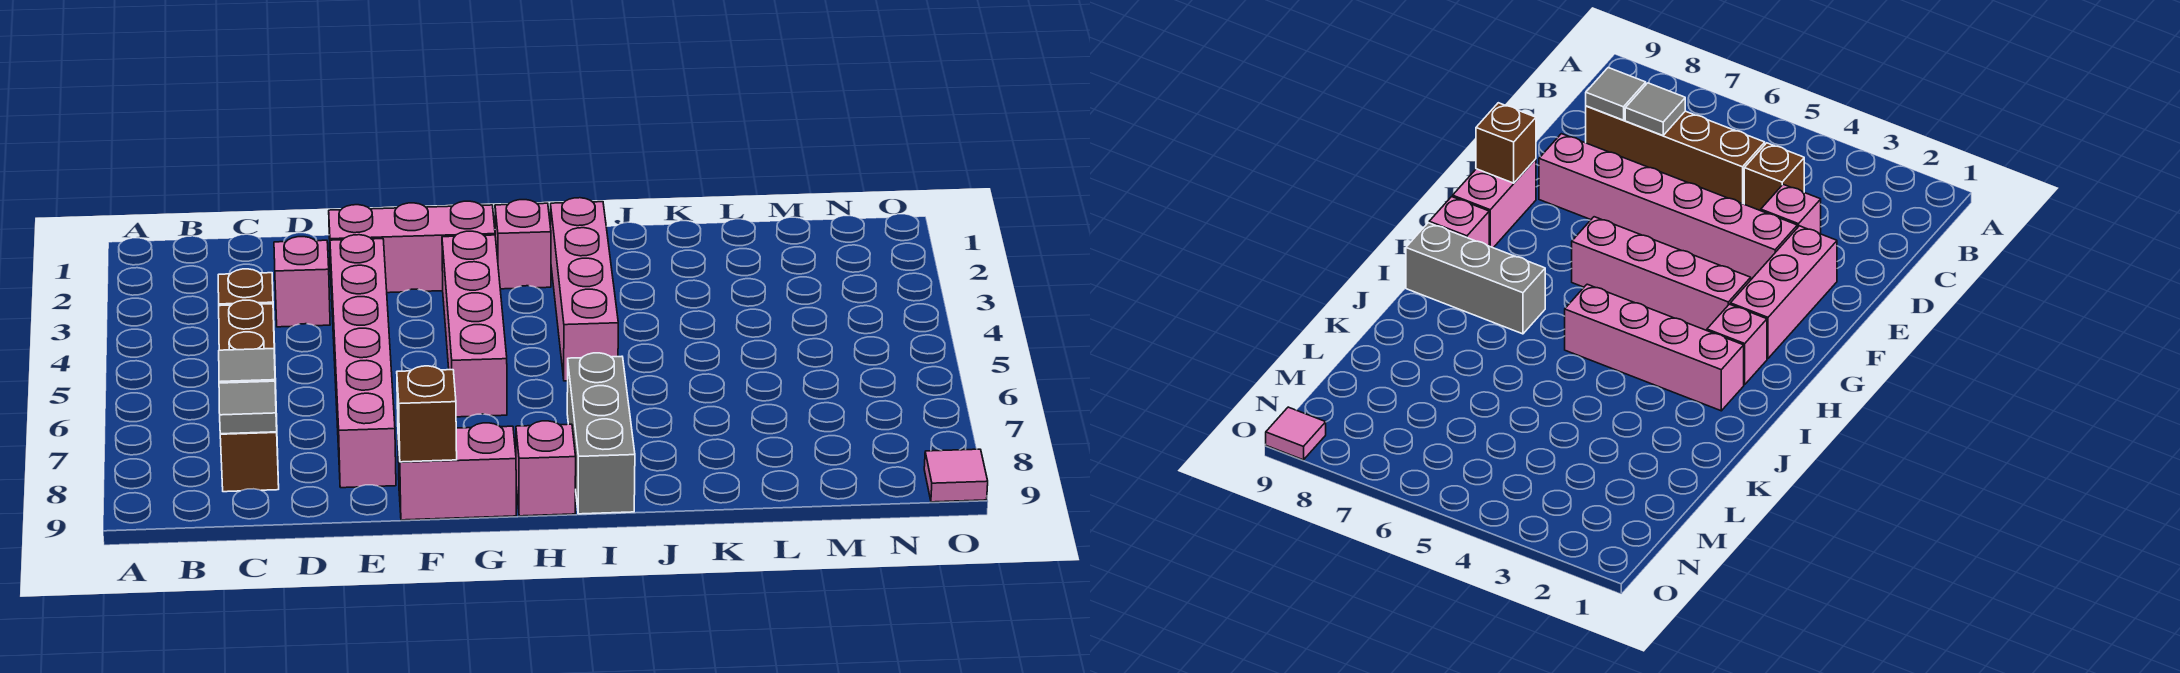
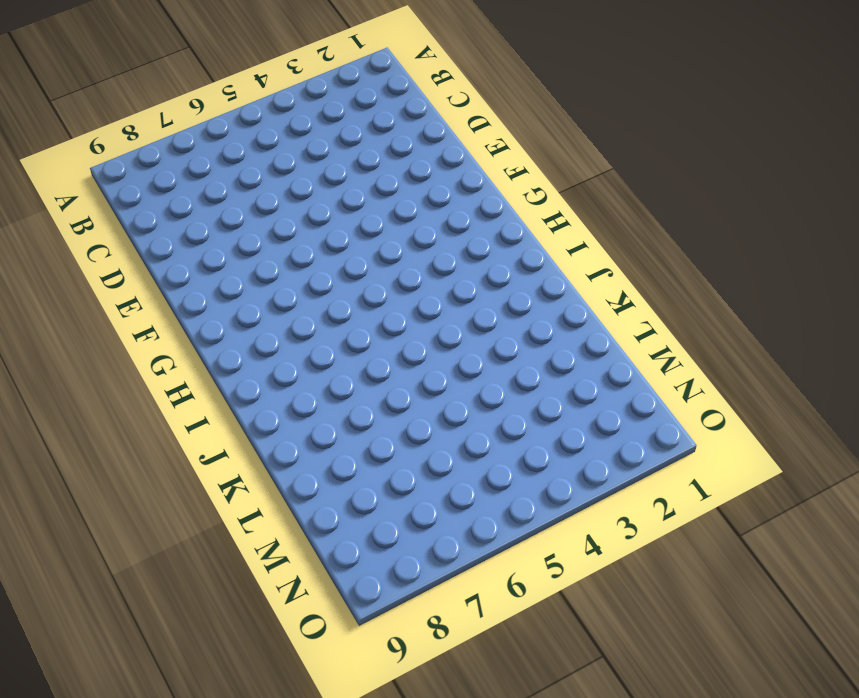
none -> brown brick C4 level 1
none -> brown brick C5:C8 level 1
none -> pink brick D3 level 1

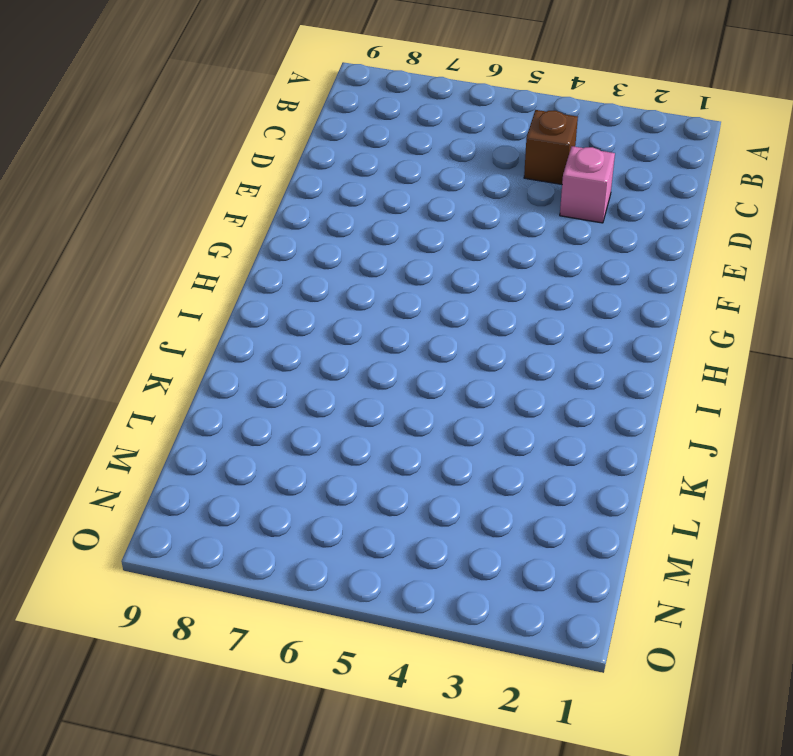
none -> brown brick C5:C8 level 1
none -> pink brick E2:G2 level 1
none -> pink brick E3:E8 level 1

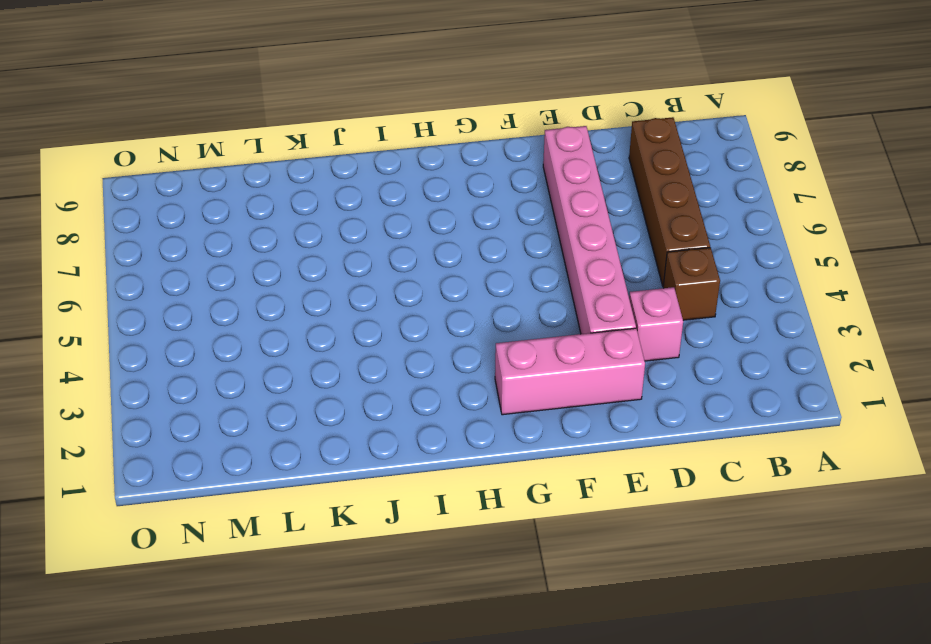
none -> pink brick F9:G9 level 1
none -> pink brick G3:G6 level 1
none -> pink brick H2 level 1

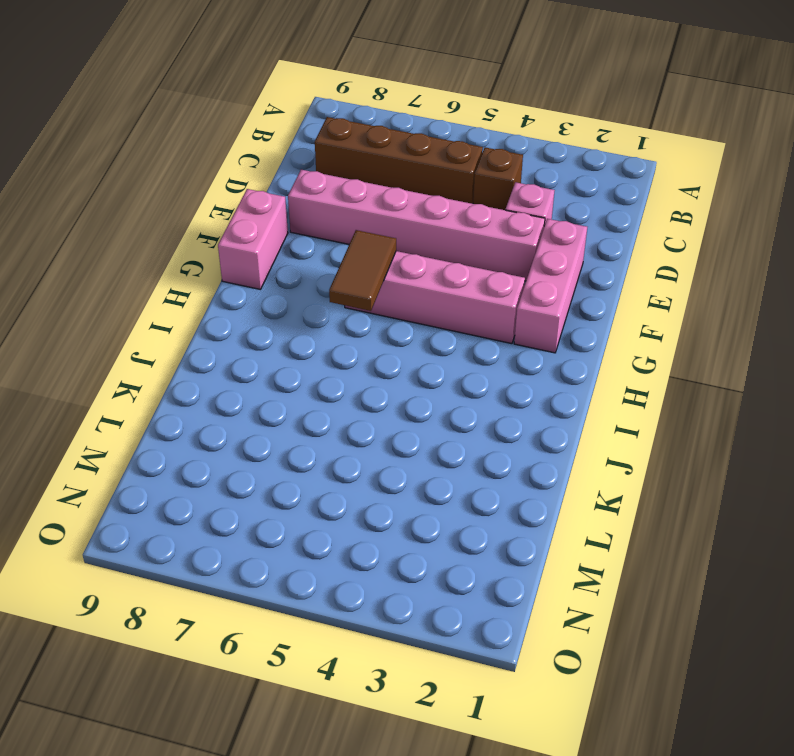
brown tile G6:H6 level 2 -> none
none -> pink brick H2 level 1
none -> pink brick H9 level 1
none -> pink brick I2:I5 level 1

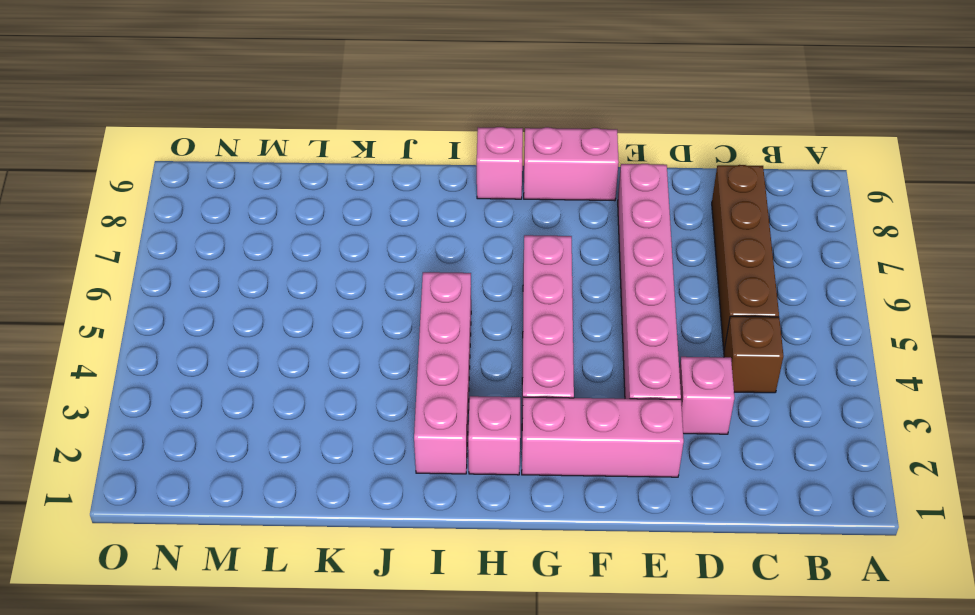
none -> grey brick I7:I9 level 1
none -> pink tile O9 level 1
none -> grey tile C7 level 2

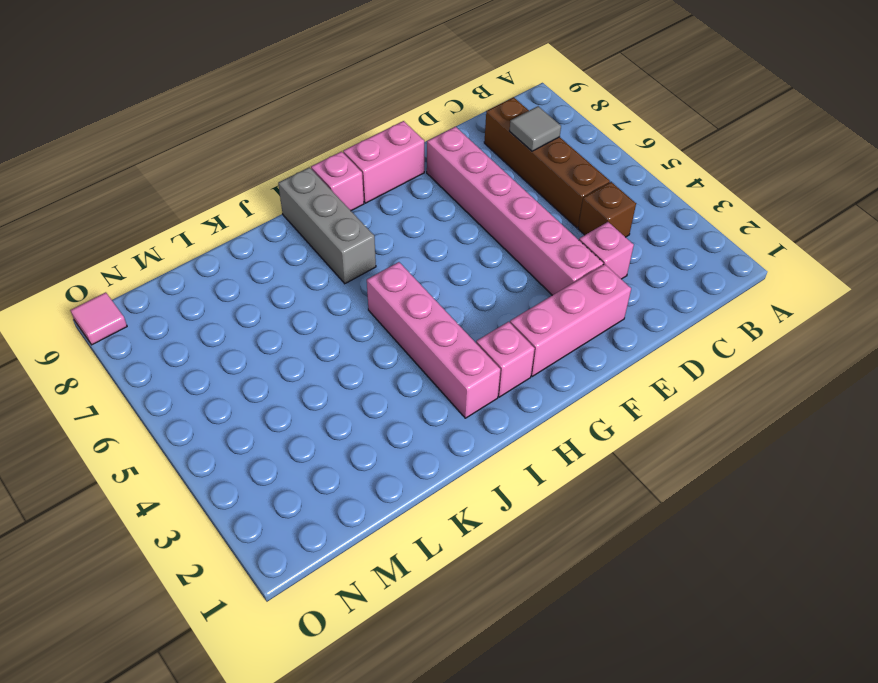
none -> pink brick G3:G6 level 1
none -> grey tile C8 level 2
none -> brown brick F9 level 2

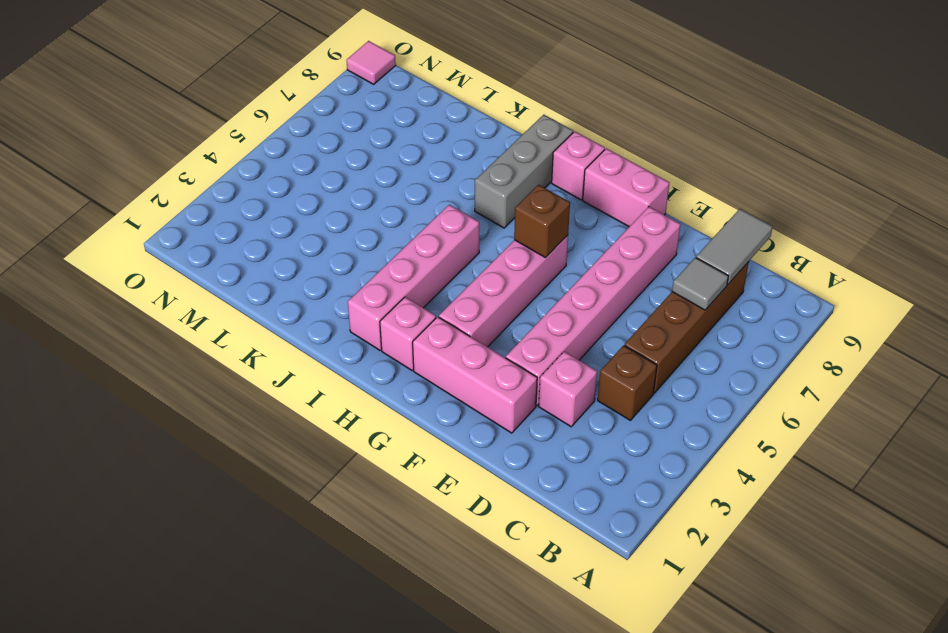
grey tile C8:C9 level 2 -> grey tile C8 level 2
brown brick G6 level 2 -> brown brick F9 level 2

